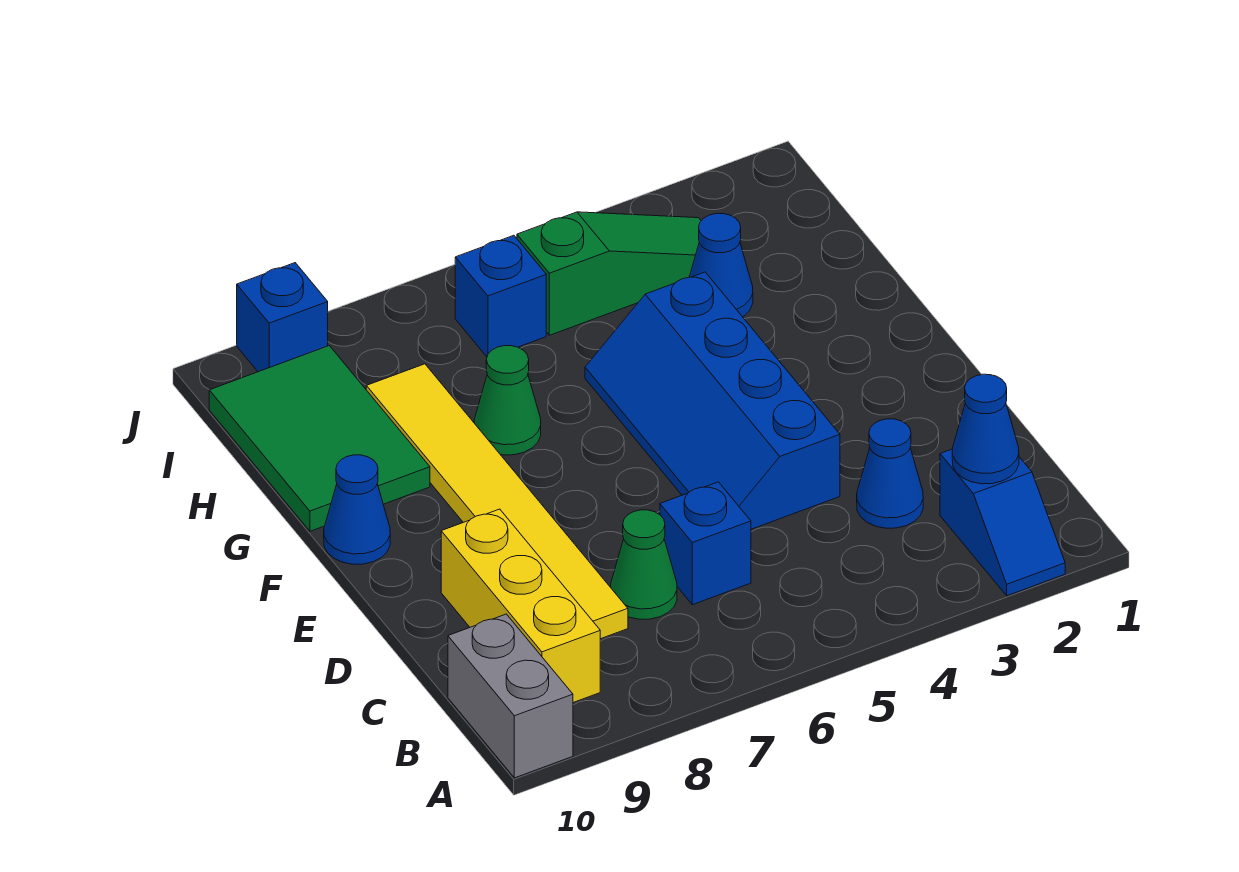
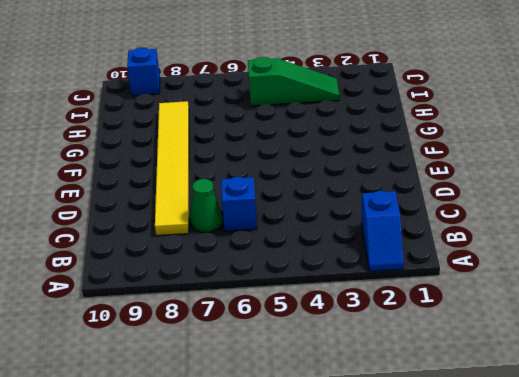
none -> grey brick A10:B10 level 1
none -> yellow brick B9:D9 level 1
none -> blue cone C3 level 1

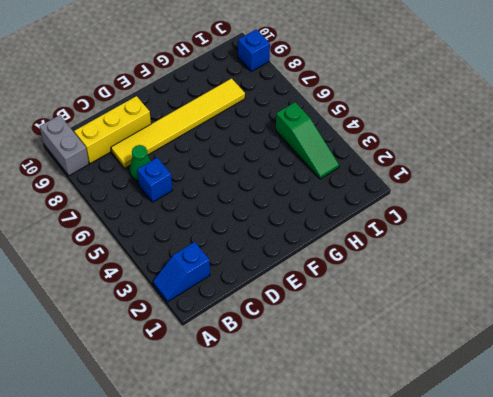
grey brick A9:A10 level 1 -> grey brick A10:B10 level 1
none -> blue cone C3 level 1
none -> blue slope D4:G5 level 1 top 4
none -> blue cone F10 level 1

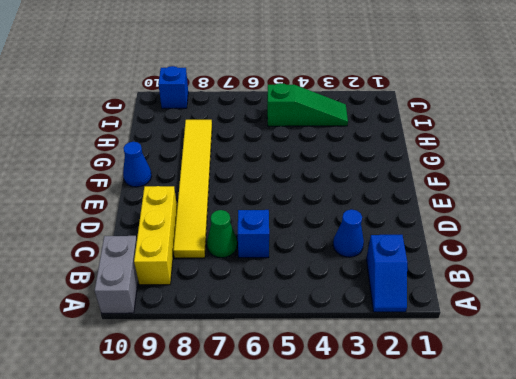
none -> blue slope D4:G5 level 1 top 4
none -> green cone G7 level 1
none -> green tile G9:I10 level 1

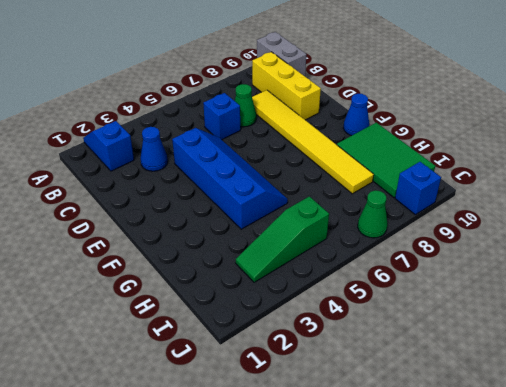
green cone J7 level 1 -> green cone G7 level 1
none -> blue cone H3 level 1
none -> blue brick I6 level 1
none -> blue cone B2 level 2

